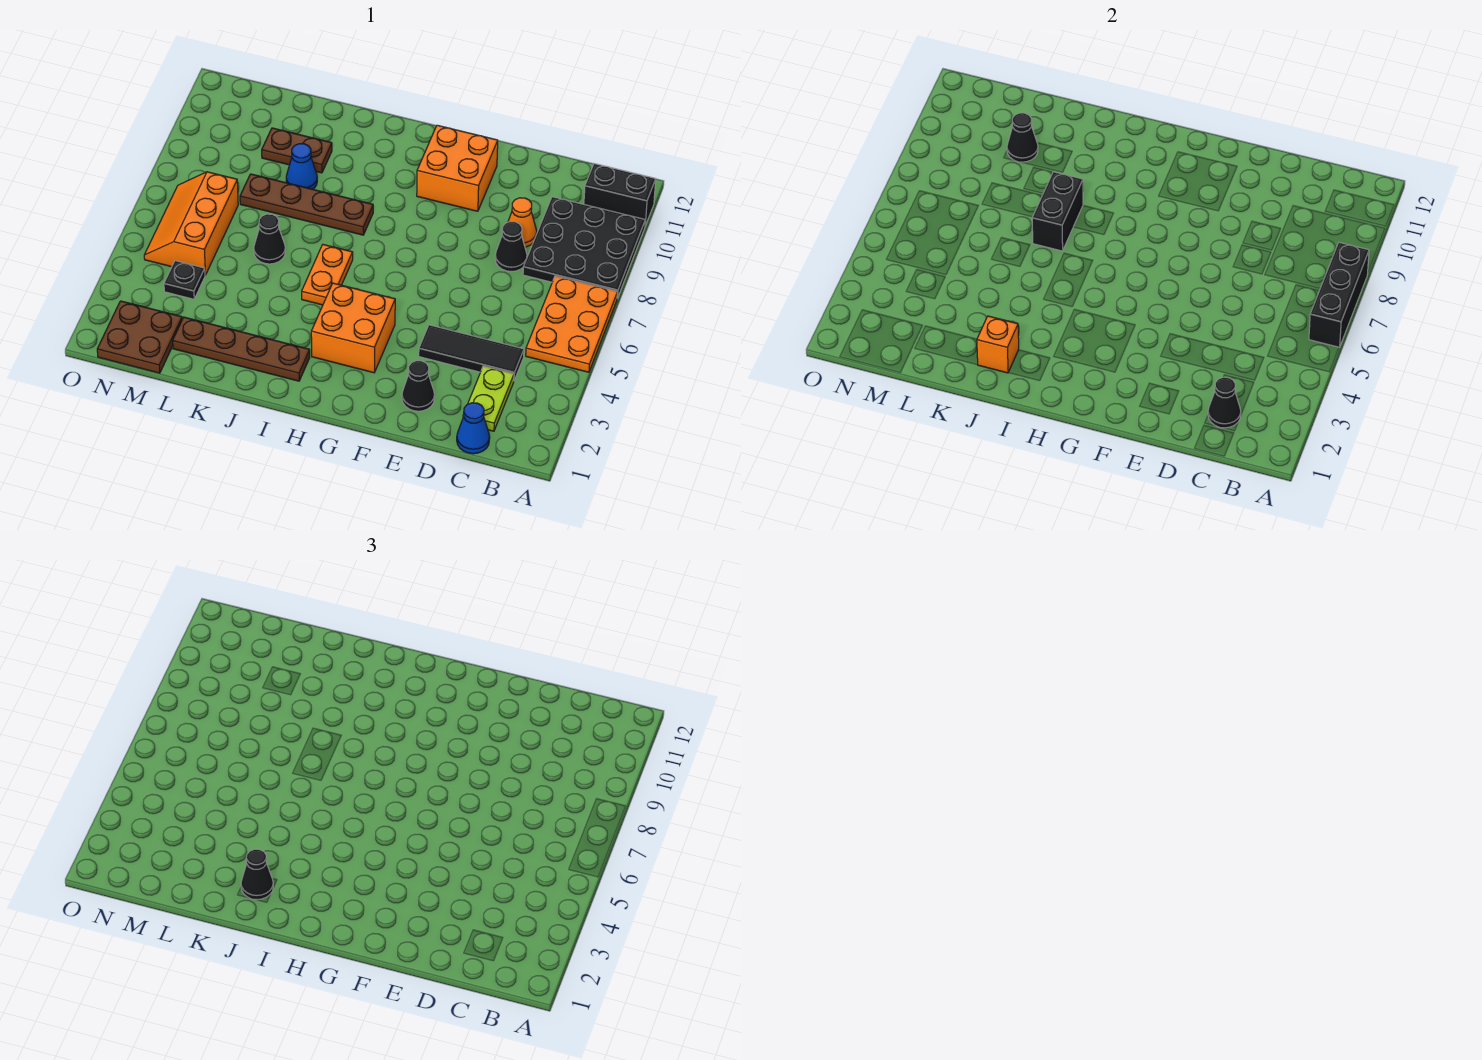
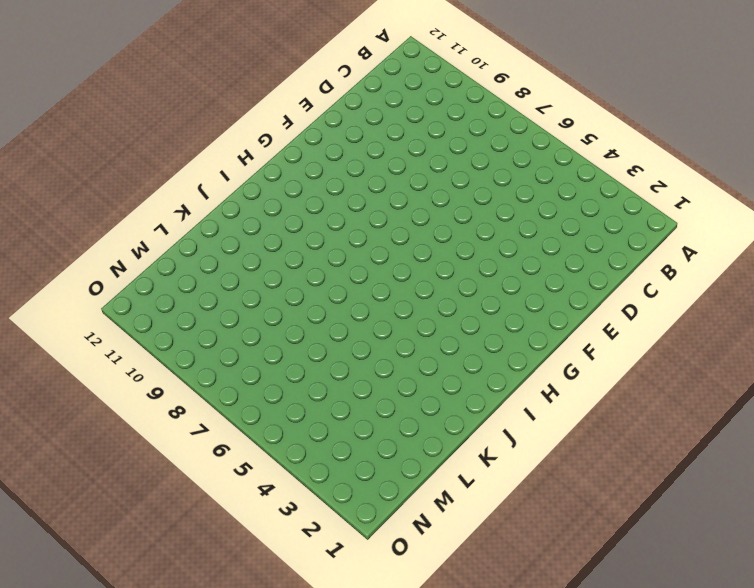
none -> orange plate A5:B7 level 1
none -> black plate A8:C10 level 1
none -> black brick A11:B11 level 1

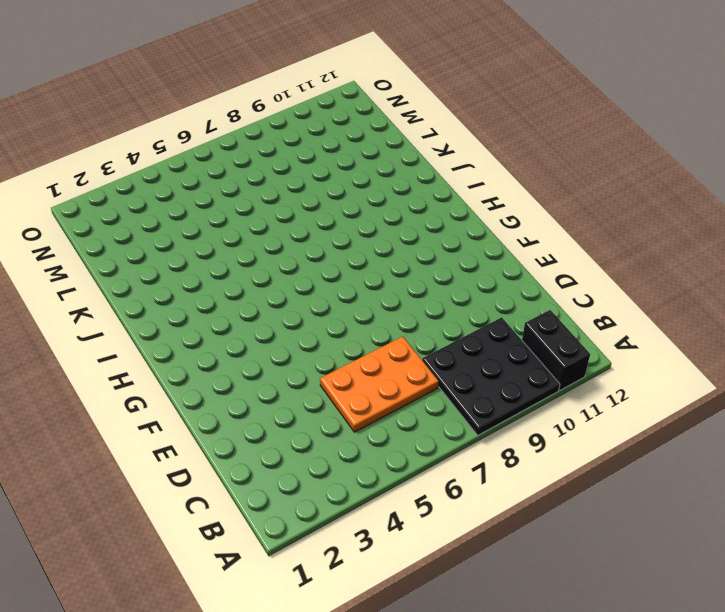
orange plate C5:D7 level 1 -> orange plate A5:B7 level 1
none -> blue cone C1 level 1
none -> lime plate C2:C3 level 1
none -> black tile C4:E4 level 1

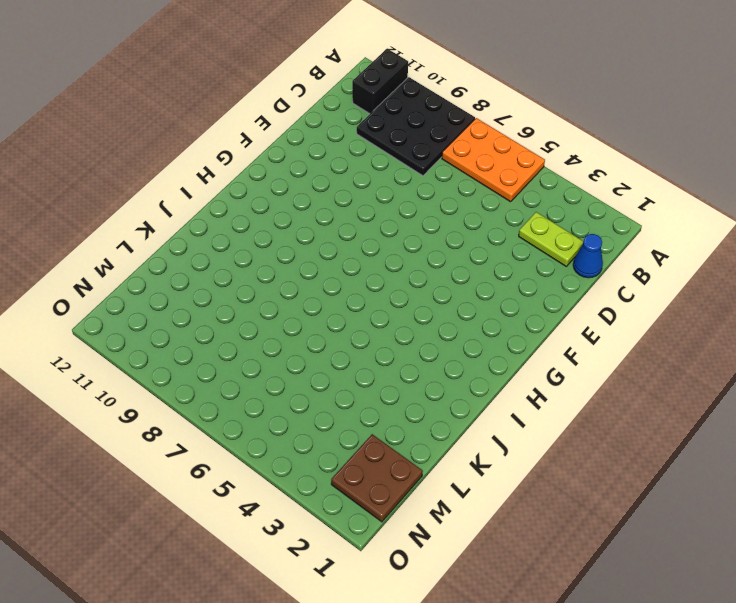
none -> black tile C4:E4 level 1
none -> black cone D8 level 1
none -> orange cone D9 level 1

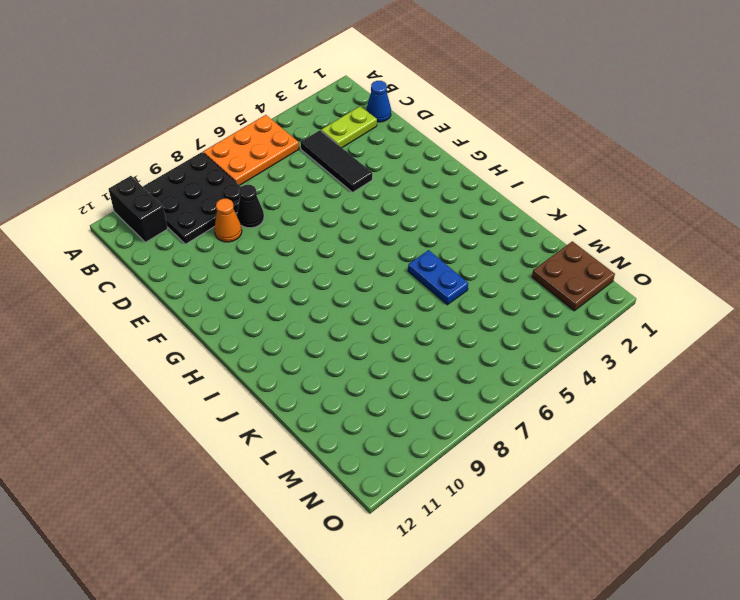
blue plate J5:K5 level 1 -> none
none -> black cone E2 level 1
none -> orange brick F10:G11 level 1
none -> orange brick G3:H4 level 1

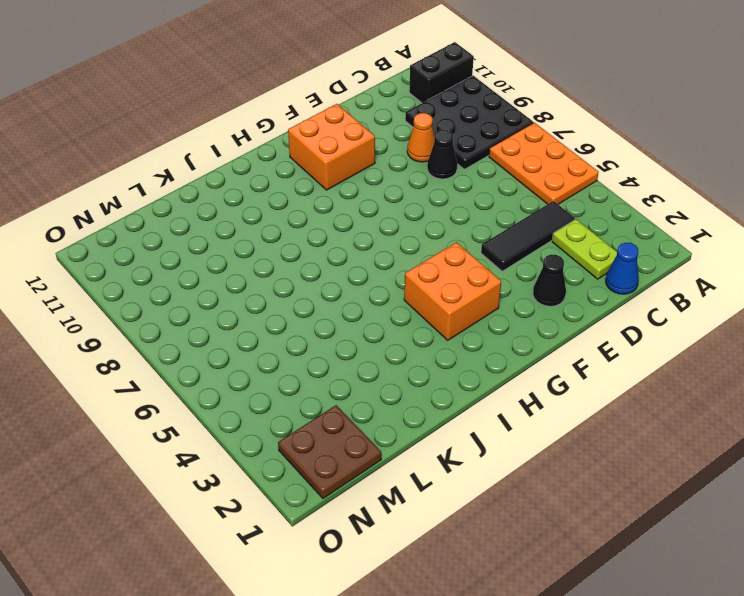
none -> brown plate I2:L2 level 1
none -> orange plate I5:I6 level 1
none -> brown plate I8:L8 level 1

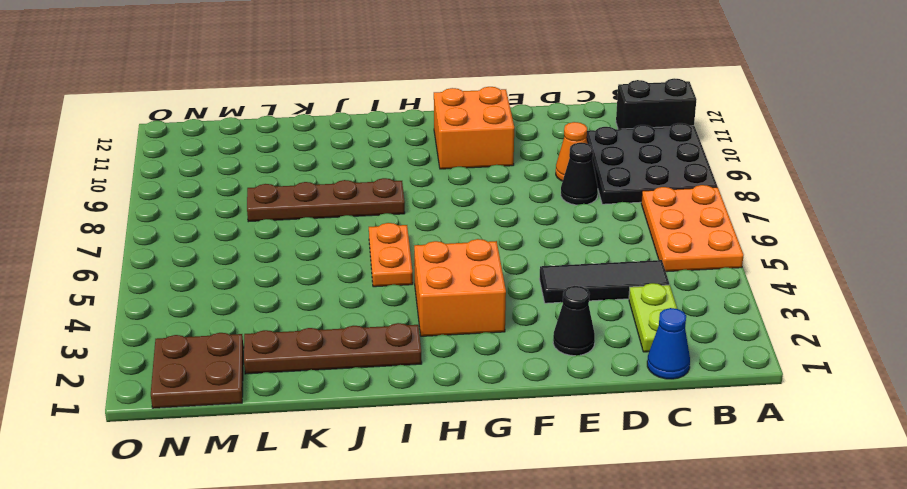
none -> black cone K6 level 1
none -> blue cone K9 level 1
none -> brown plate K10:L10 level 1

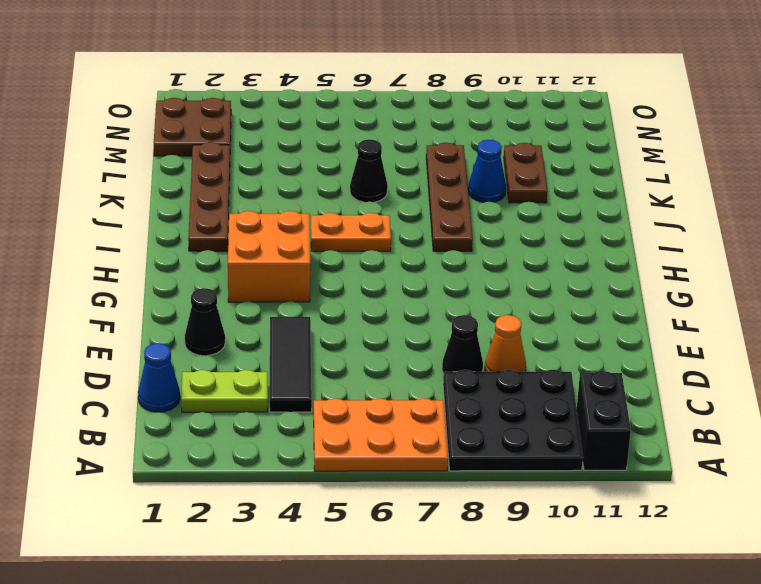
none -> orange brick F10:G11 level 1
none -> black plate M4 level 1
none -> orange slope M5:N7 level 1 top M

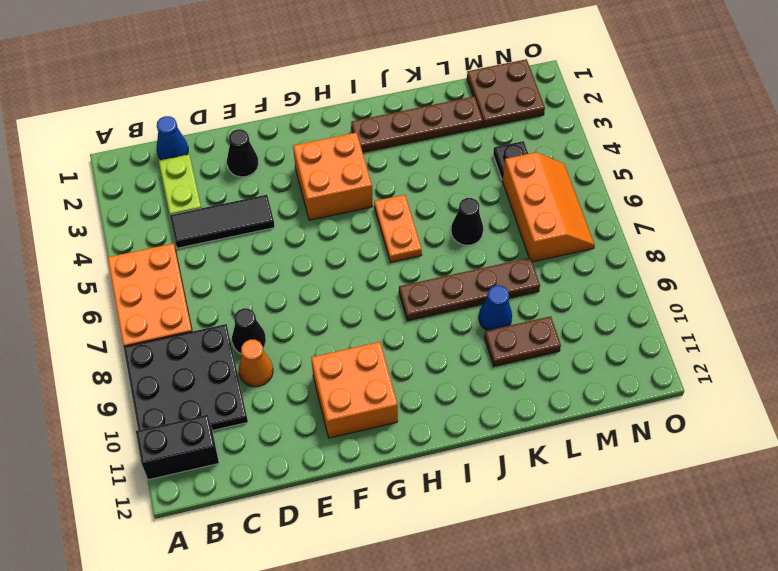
none -> black brick A6:A8 level 2
none -> black cone C2 level 2
none -> orange brick J2 level 2

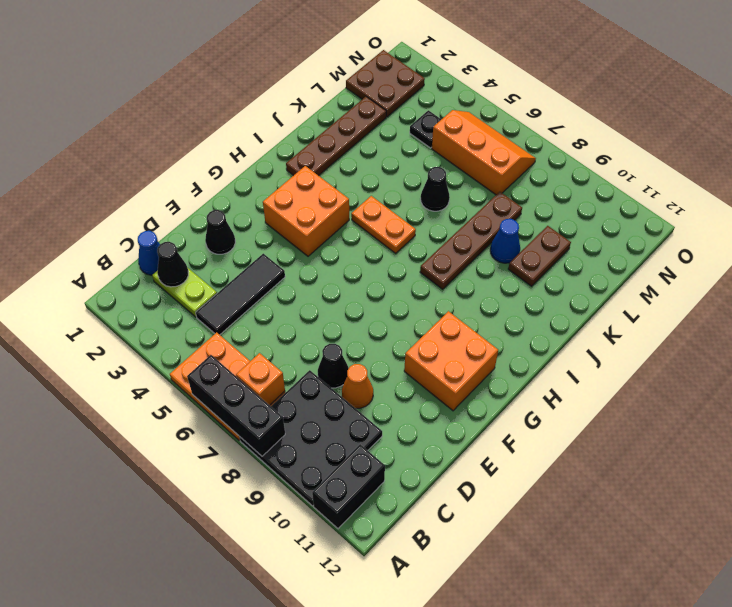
orange brick B7 level 2 -> orange brick J2 level 2
none -> black brick J7:J8 level 2
none -> black cone L10 level 2
none -> black cone J2 level 3

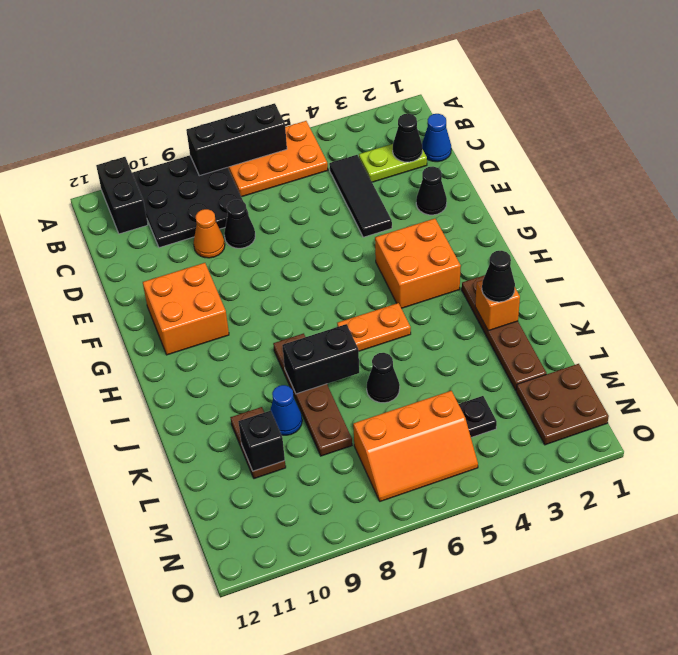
black brick L10 level 2 -> black cone L10 level 2

